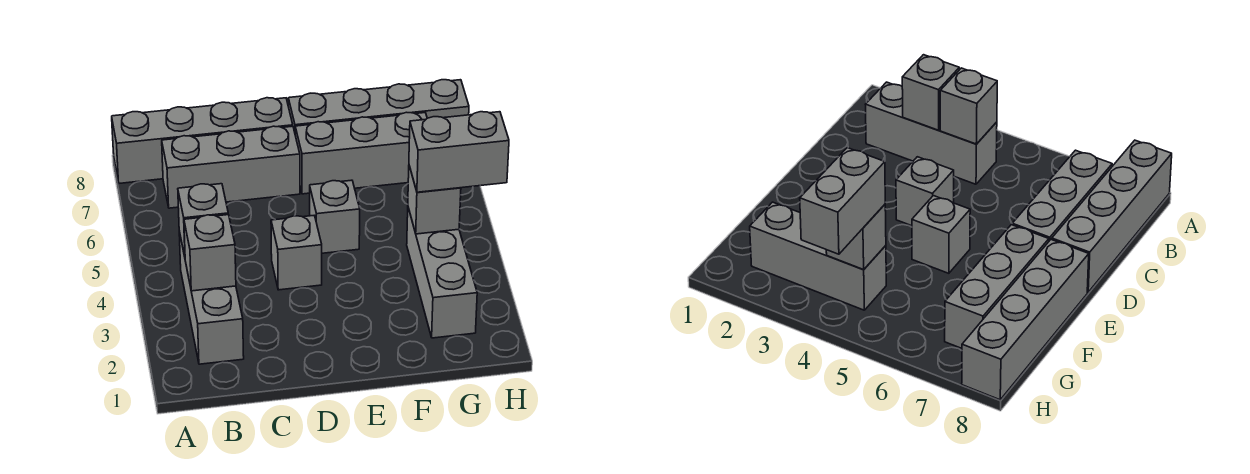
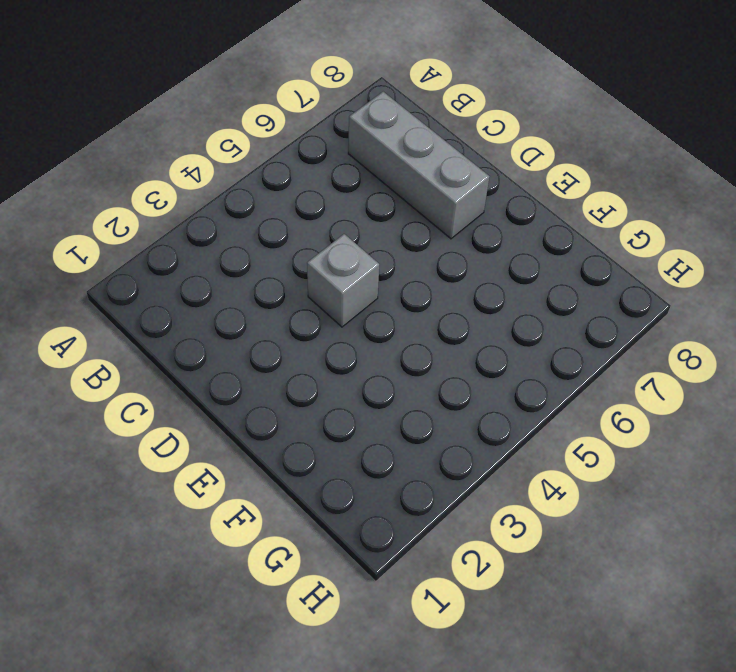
none -> grey brick A8:D8 level 1
none -> grey brick B2:B4 level 1
none -> grey brick E5 level 1

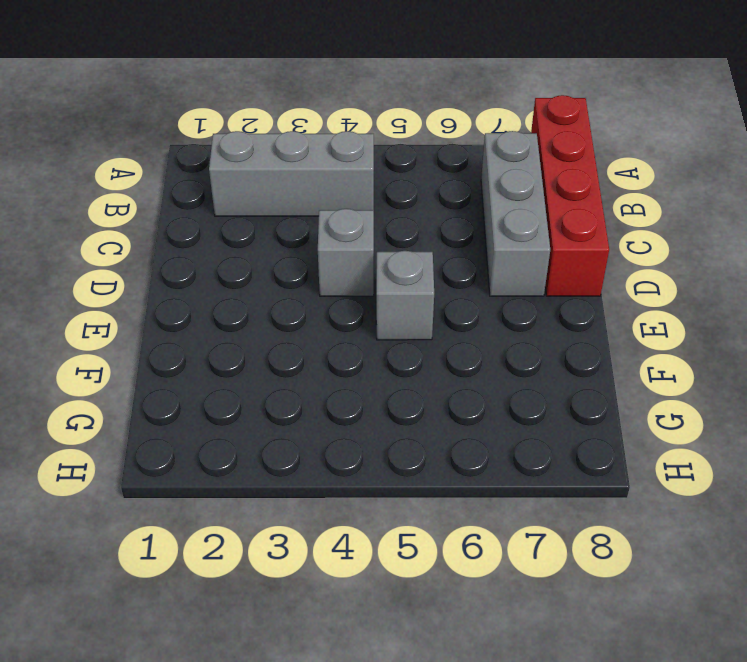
red brick A8:D8 level 1 -> grey brick A8:D8 level 1
none -> grey brick E7:G7 level 1
none -> grey brick E8:H8 level 1
none -> grey brick G2:G4 level 1

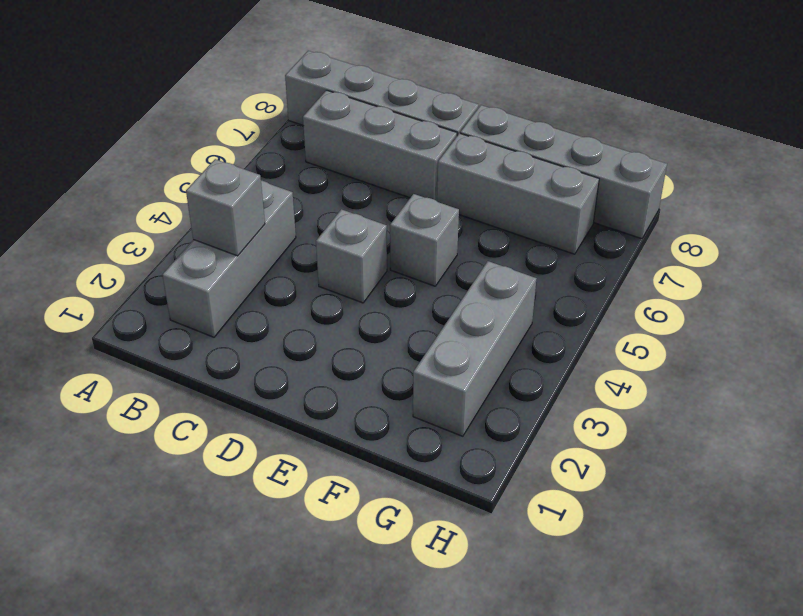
none -> grey brick B4 level 2
none -> grey brick G4 level 2
none -> grey brick G4:H4 level 3

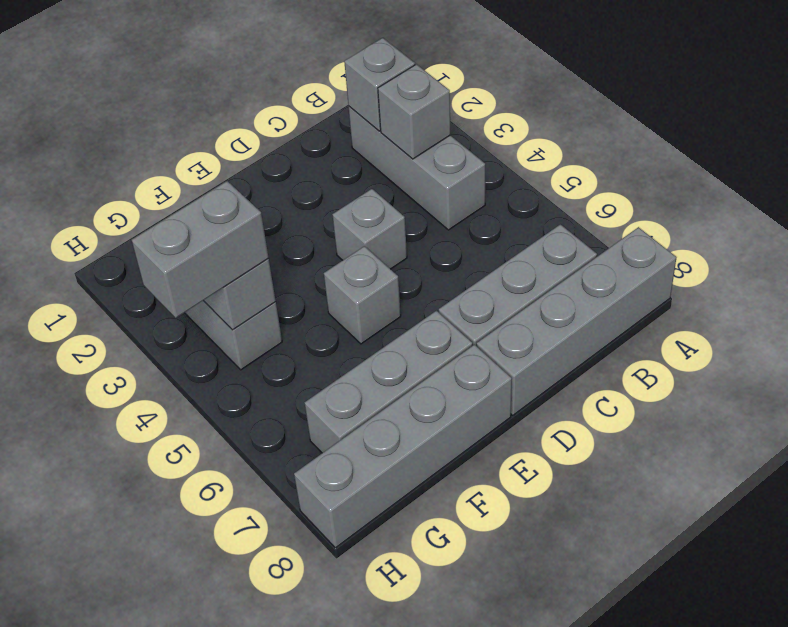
grey brick B2 level 2 -> grey brick B4 level 2

